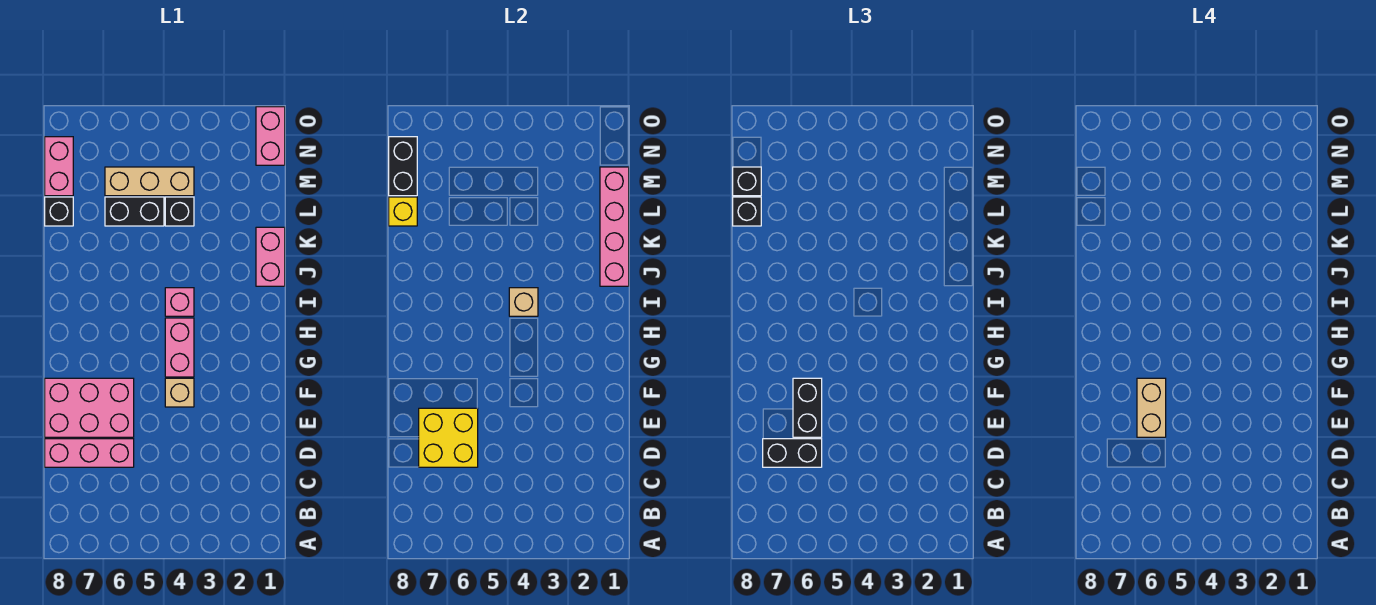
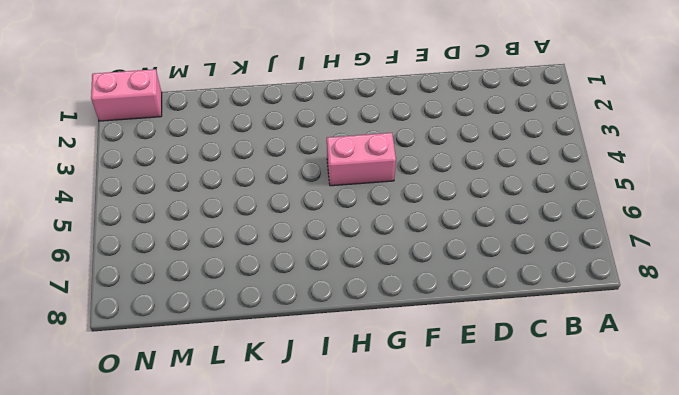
none -> pink brick D6:D8 level 1
none -> pink brick E6:F8 level 1
none -> tan brick F4 level 1

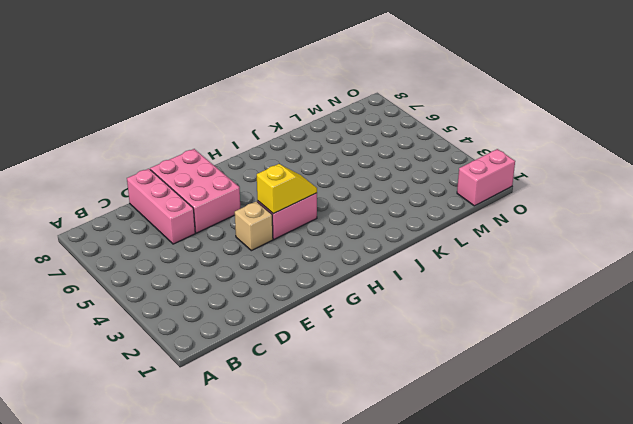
yellow slope G4:H4 level 2 top G -> none
none -> pink brick I4 level 1
none -> pink brick J1:K1 level 1
none -> black brick L4 level 1

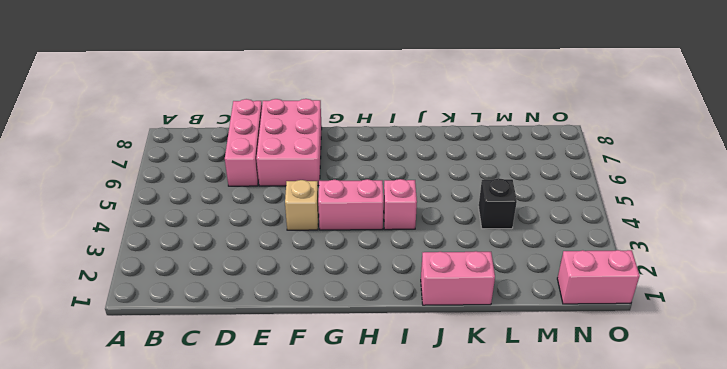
none -> black brick L5:L6 level 1
none -> black brick L8 level 1
none -> tan brick M4:M6 level 1

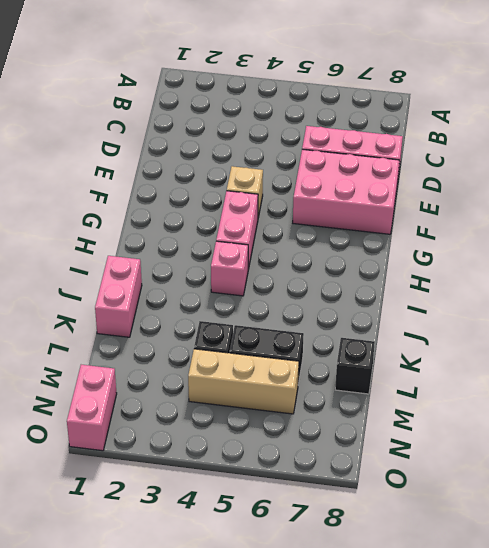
none -> pink brick M8:N8 level 1
none -> yellow brick D6:E7 level 2
none -> tan brick I4 level 2

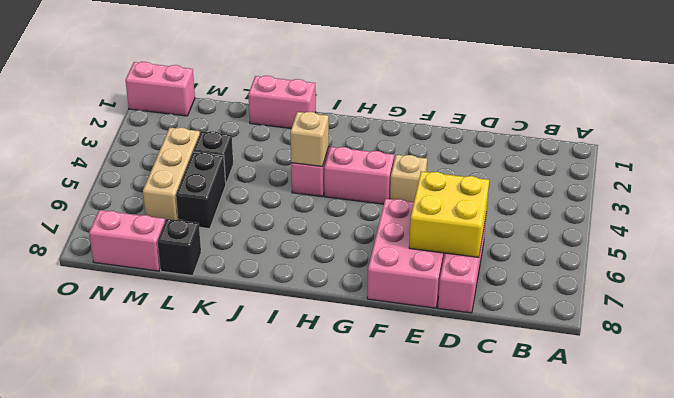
none -> pink brick J1:M1 level 2
none -> yellow brick L8 level 2
none -> black brick M8:N8 level 2

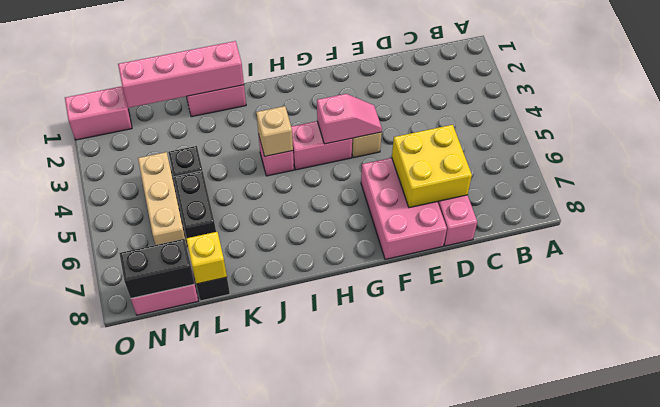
pink slope F4:G4 level 2 top G -> none
none -> black brick D6:D7 level 3
none -> black brick E6:F6 level 3
none -> black brick L8 level 3

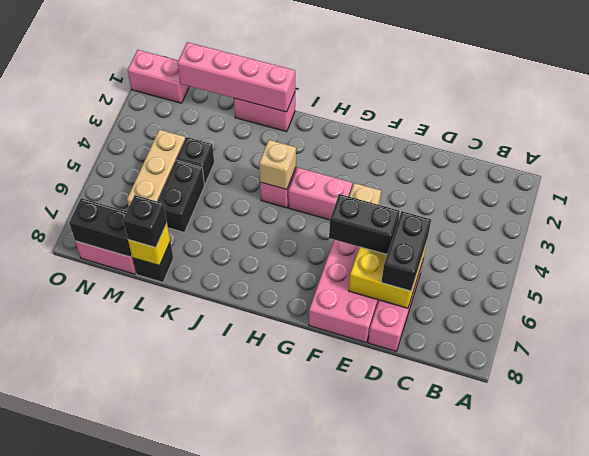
none -> black brick M8 level 3
none -> tan brick E6:F6 level 4

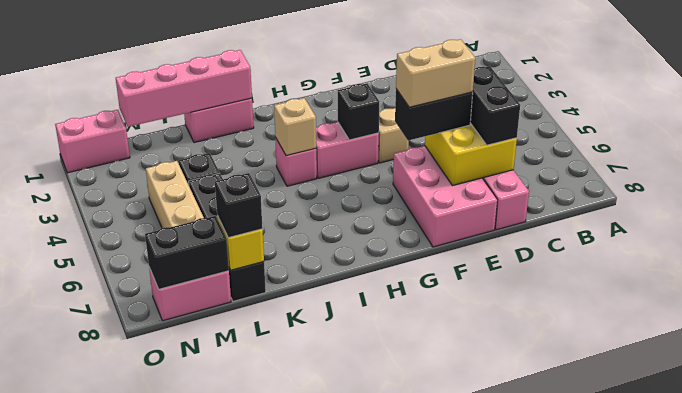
black brick G4 level 2 -> black brick M8 level 3

